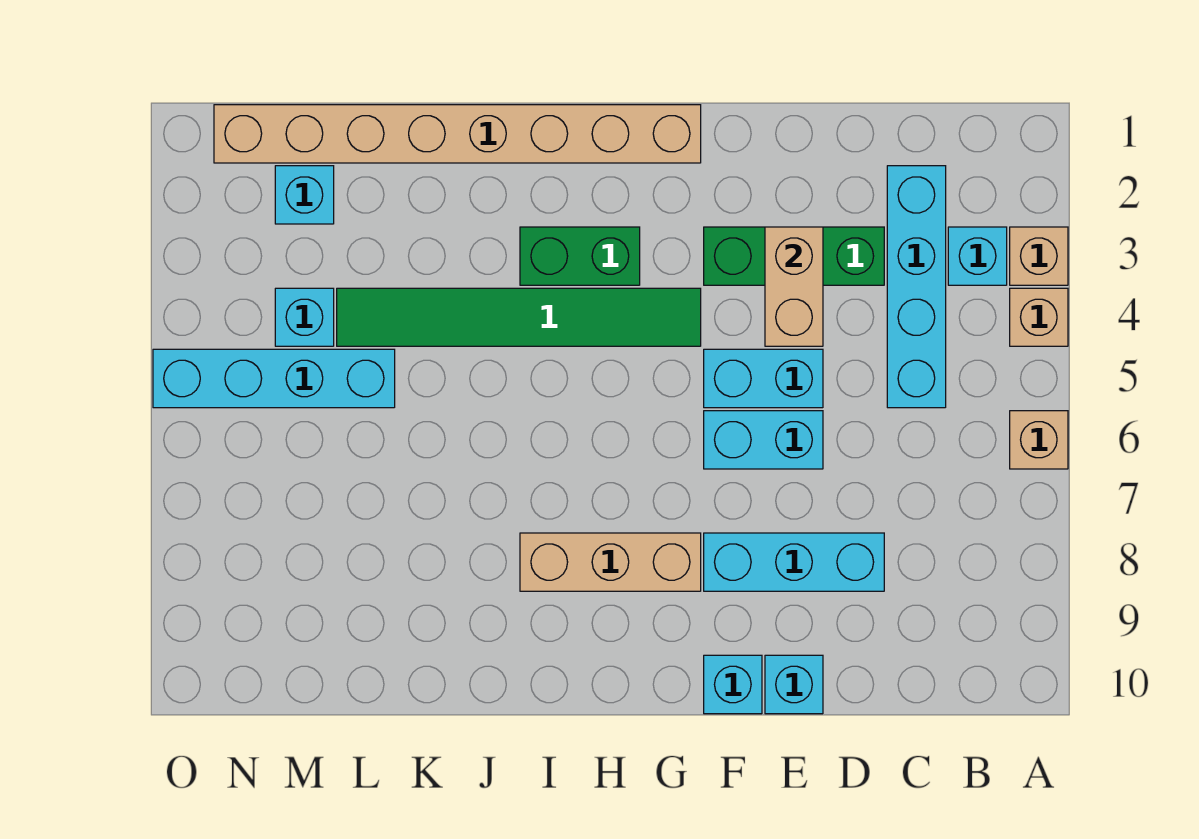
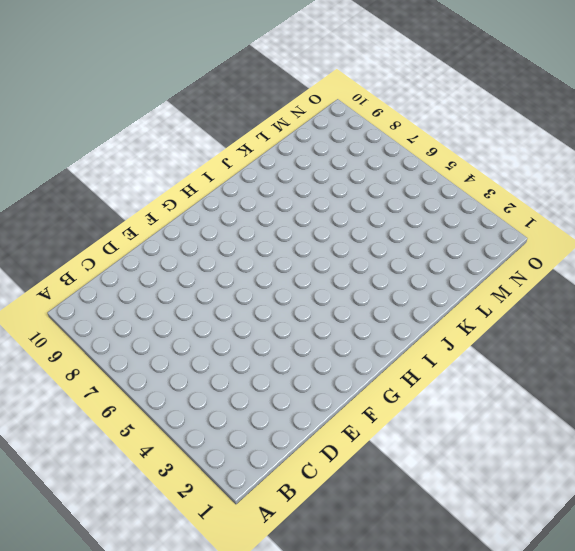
none -> tan brick A3 level 1
none -> tan brick A4 level 1
none -> tan brick A6 level 1

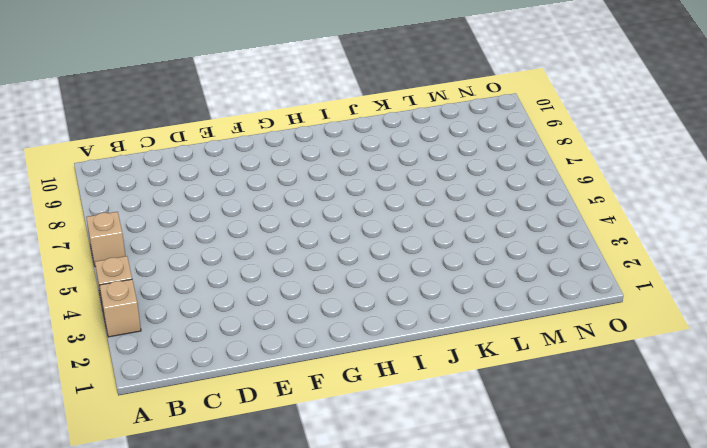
none -> cyan brick B3 level 1
none -> cyan brick C2:C5 level 1
none -> green brick D3:F3 level 1

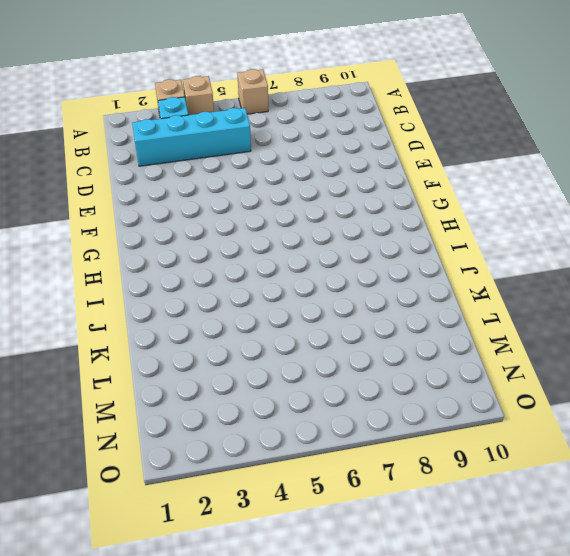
none -> green brick D3:F3 level 1
none -> cyan brick D8:F8 level 1
none -> cyan brick E5:F5 level 1

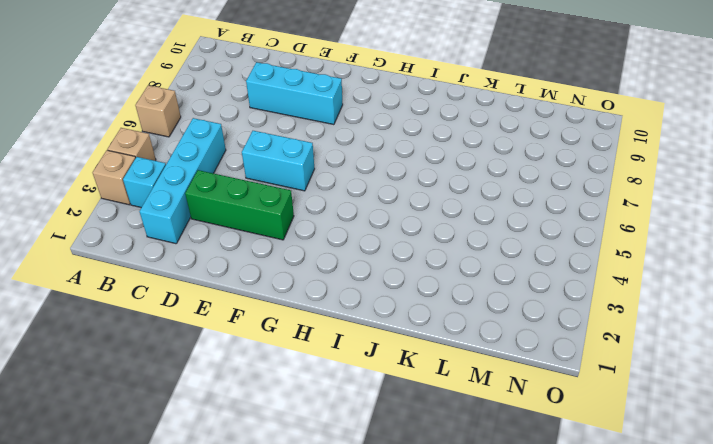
none -> cyan brick E6:F6 level 1
none -> cyan brick E10 level 1
none -> cyan brick F10 level 1

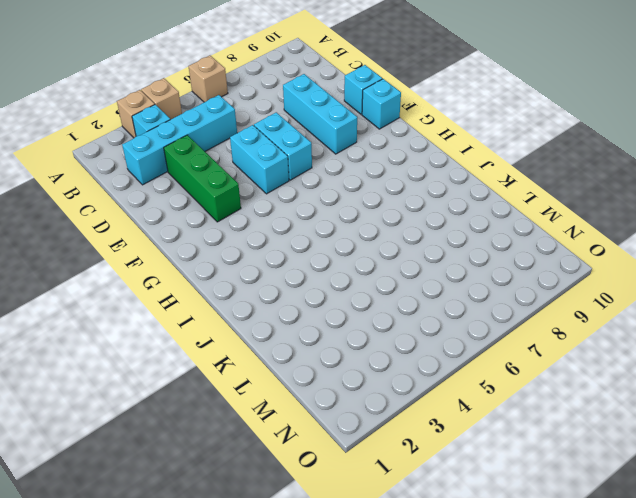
none -> tan brick G1:N1 level 1
none -> green tile G4:L4 level 1
none -> tan brick G8:I8 level 1

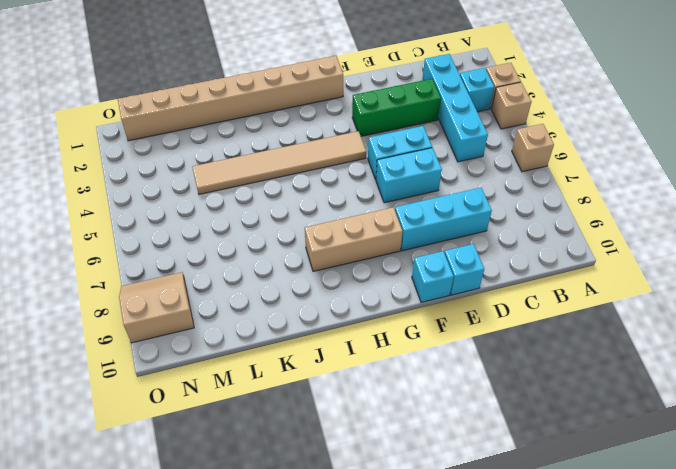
tan tile G4:L4 level 1 -> green tile G4:L4 level 1
tan slope N8:O9 level 1 top 9 -> none
none -> green brick H3:I3 level 1
none -> cyan brick L5:O5 level 1
none -> cyan brick M2 level 1

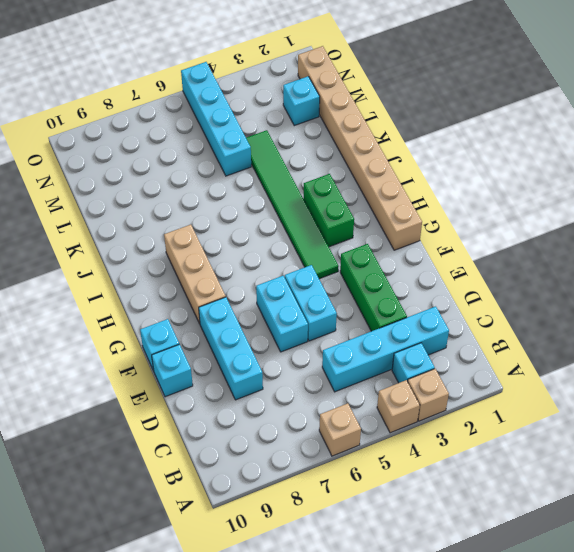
none -> cyan brick M4 level 1
none -> tan brick E3:E4 level 2

